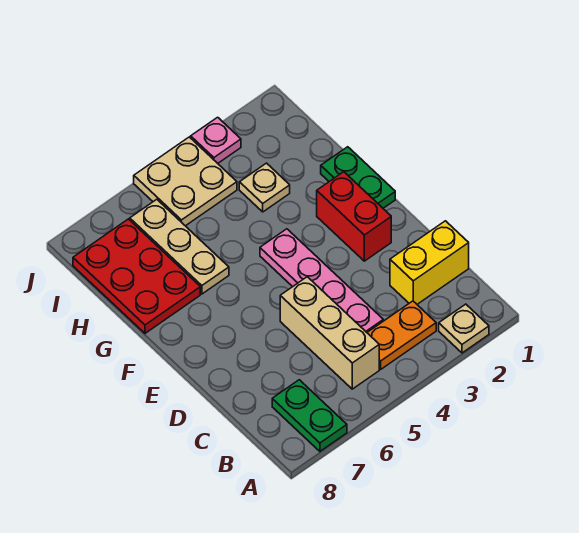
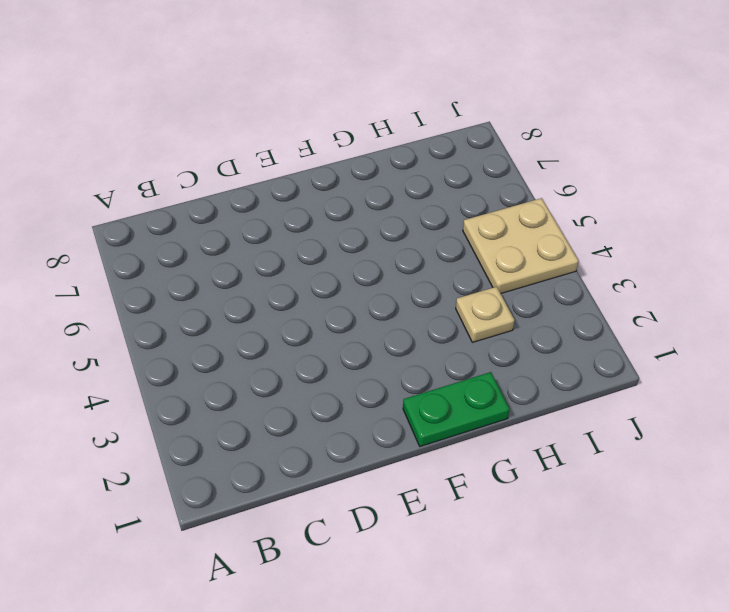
none -> tan plate A2 level 1
none -> green plate A7:B7 level 1
none -> orange plate B3:B4 level 1

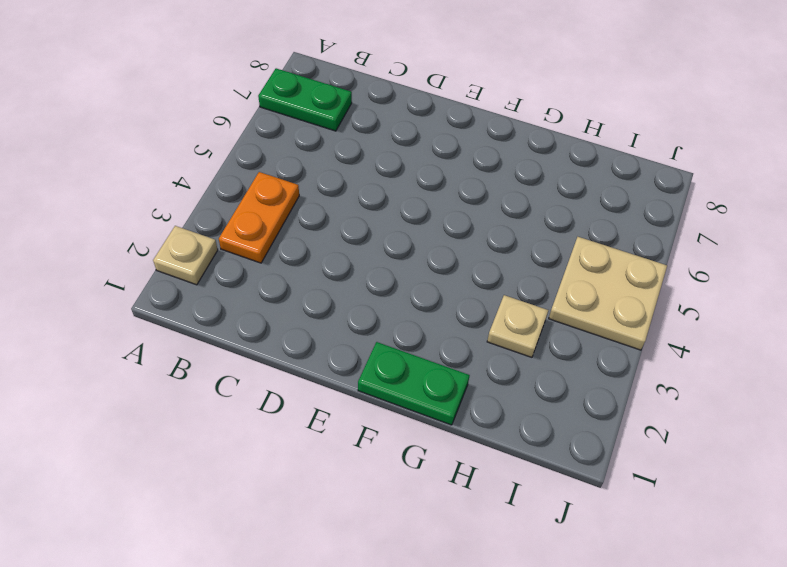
none -> tan brick B5:D5 level 1
none -> yellow brick C1:C2 level 1
none -> pink plate C4:F4 level 1

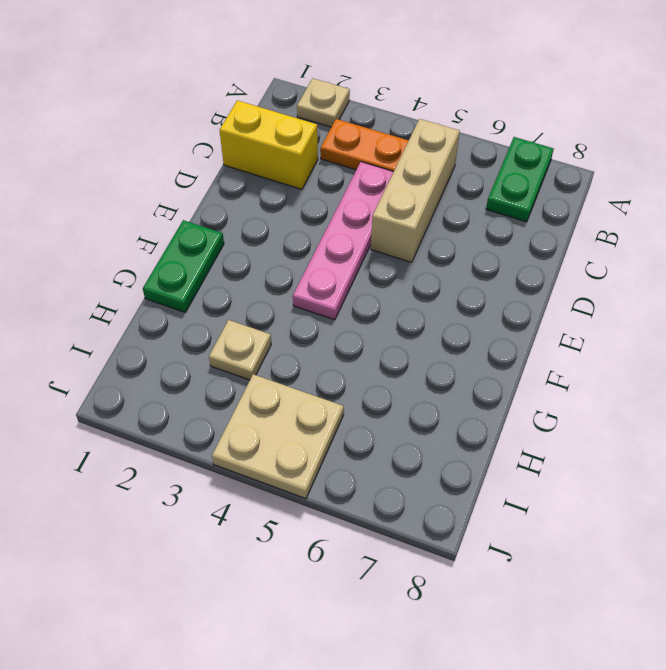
none -> red brick E2:F2 level 1
none -> tan plate G6:I6 level 1
none -> red plate G7:I8 level 1

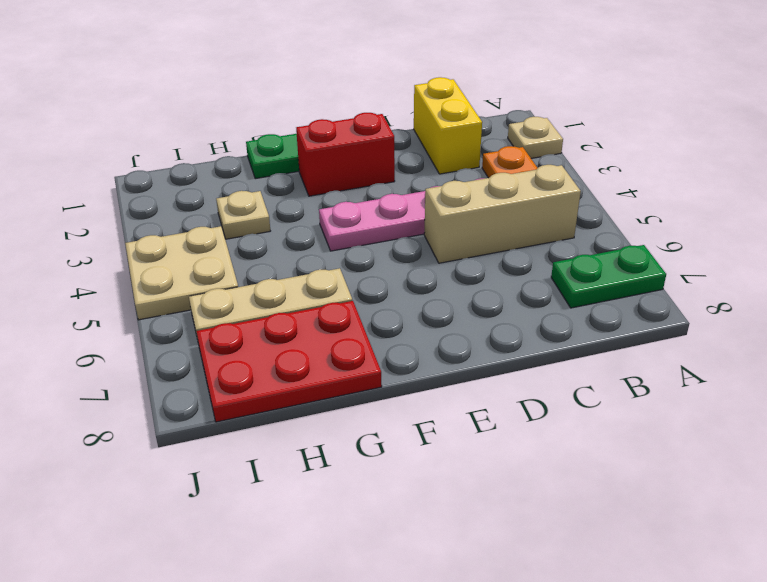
none -> pink plate J3 level 1

